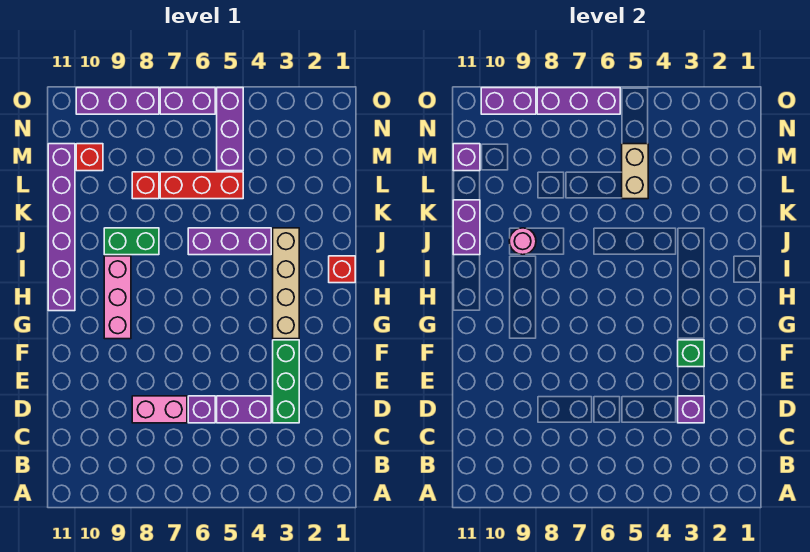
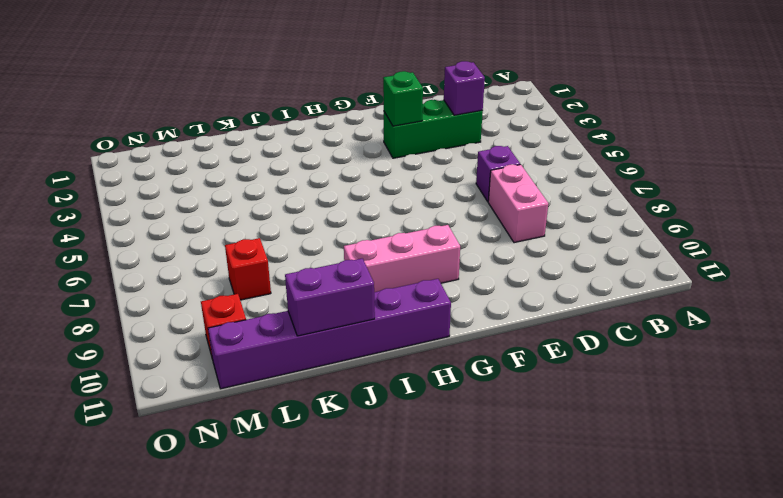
none -> purple brick D4:D5 level 1
none -> tan brick G3:J3 level 1
none -> red brick I1 level 1

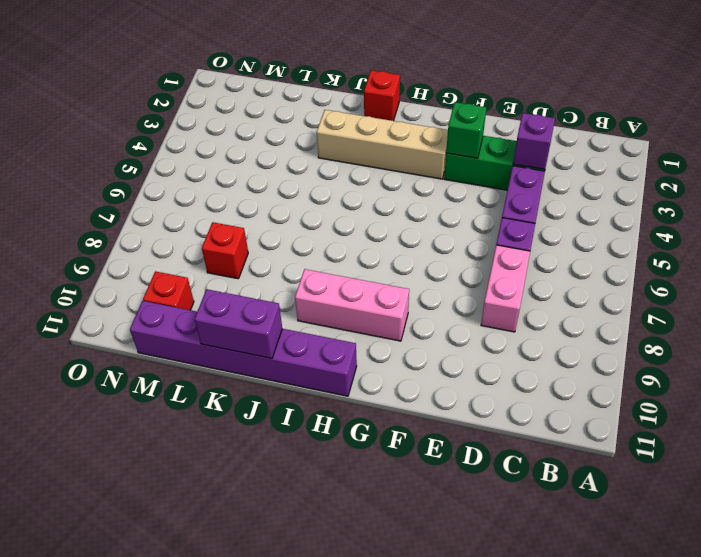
none -> purple brick J4:J6 level 1
none -> green brick J8:J9 level 1
none -> red brick L5:L7 level 1

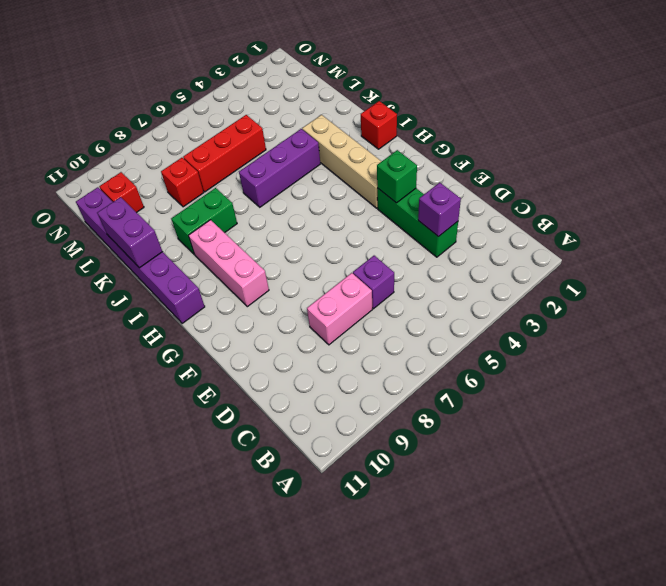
none -> purple brick D4:D5 level 1
none -> purple brick M5:O5 level 1
none -> purple brick O6:O7 level 1

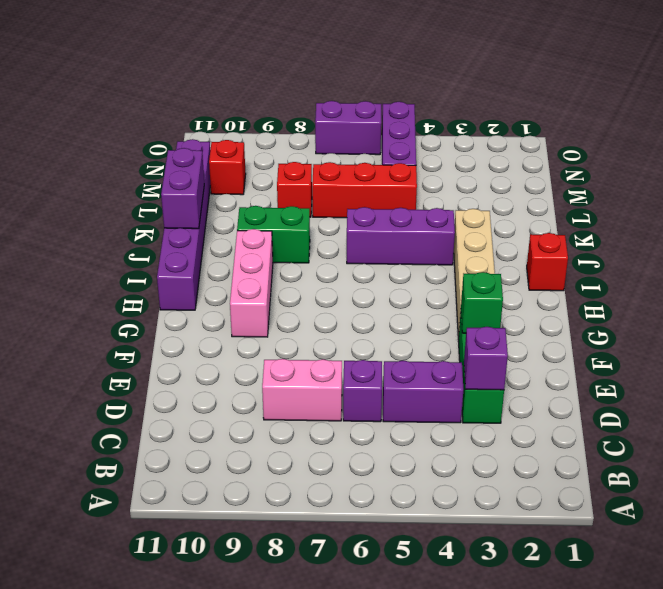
none -> purple brick O8:O10 level 1
none -> pink round brick J9 level 2
none -> tan brick L5:M5 level 2

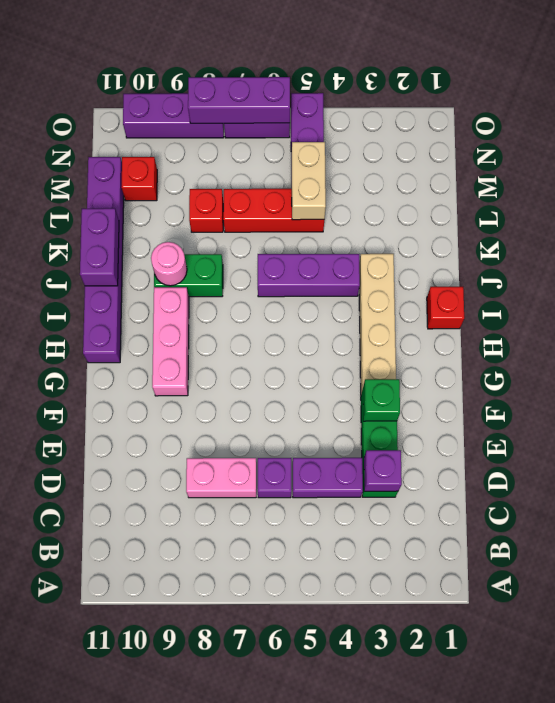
none -> purple brick M11 level 2
none -> purple brick O9:O10 level 2

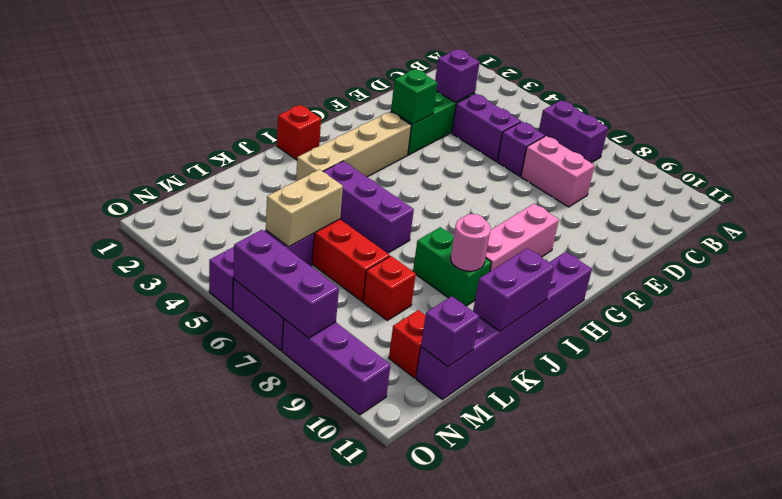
purple brick B6:B7 level 1 -> purple brick O9:O10 level 2

